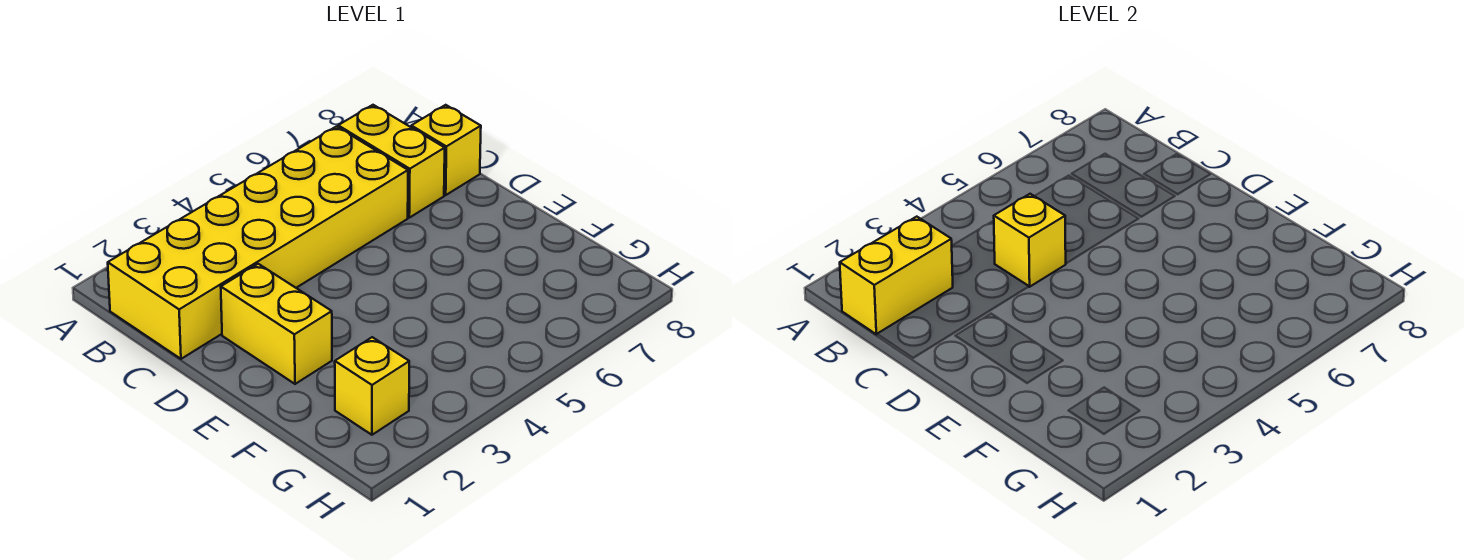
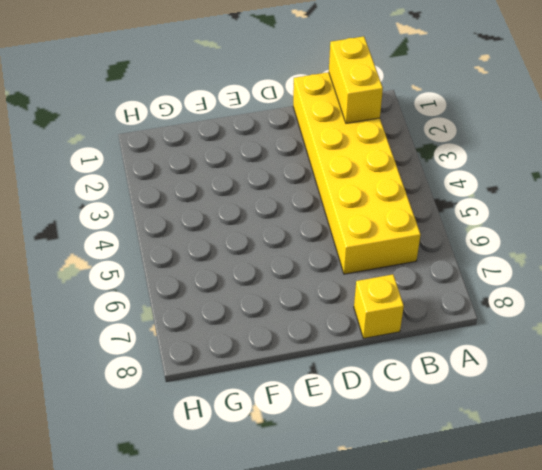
none -> yellow brick B7:C7 level 1
none -> yellow brick D2:E2 level 1

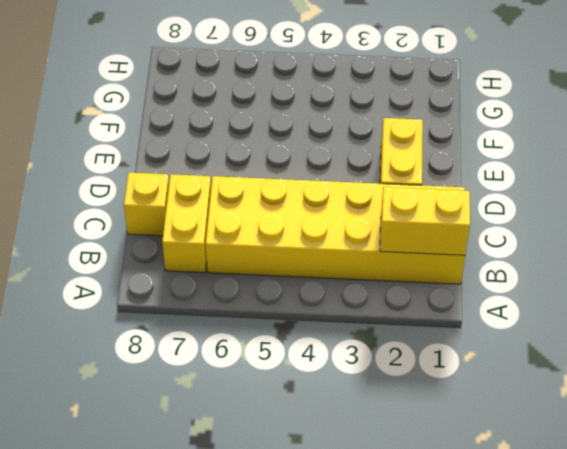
none -> yellow brick G2 level 1
none -> yellow brick C4 level 2

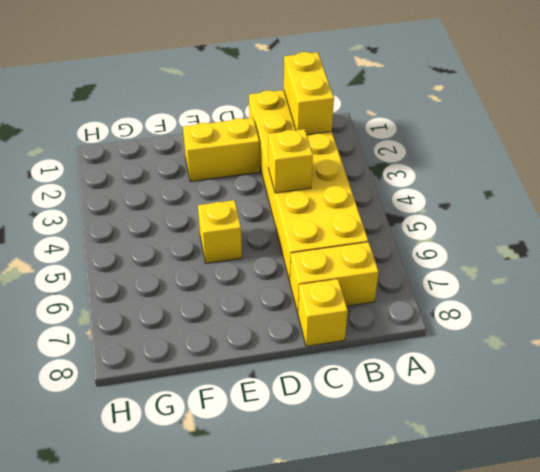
yellow brick E5 level 1 -> yellow brick G2 level 1

